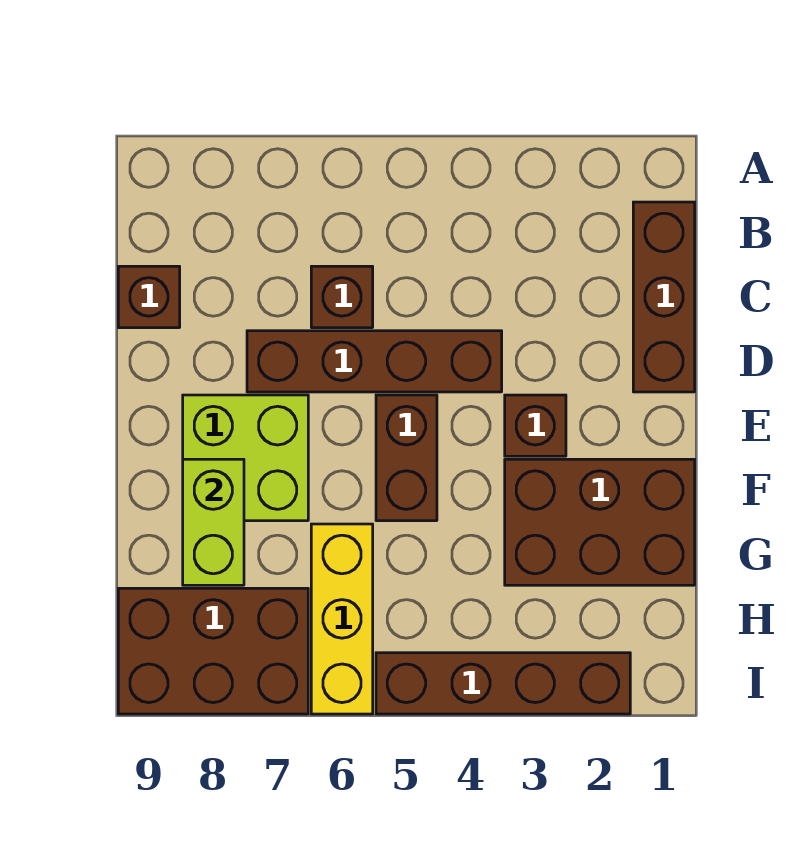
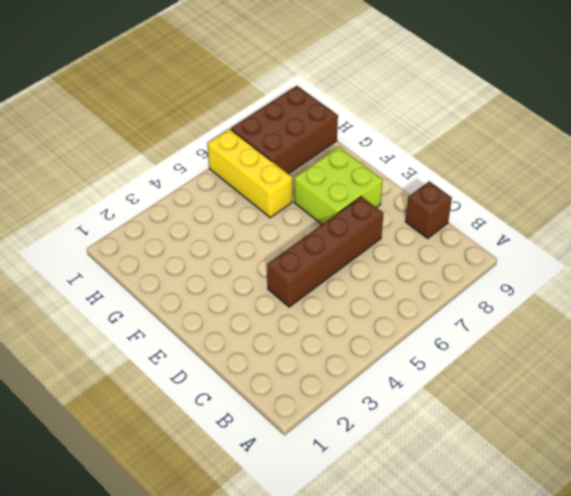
none -> brown brick B1:D1 level 1
none -> brown brick C6 level 1
none -> brown brick E3 level 1

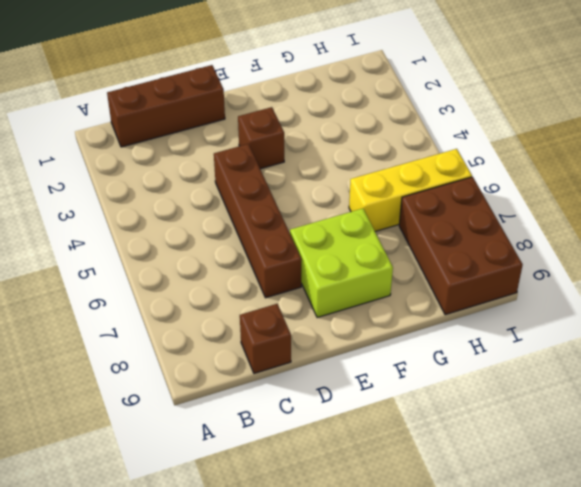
none -> brown brick C6 level 1
none -> brown brick E5:F5 level 1
none -> brown brick F1:G3 level 1

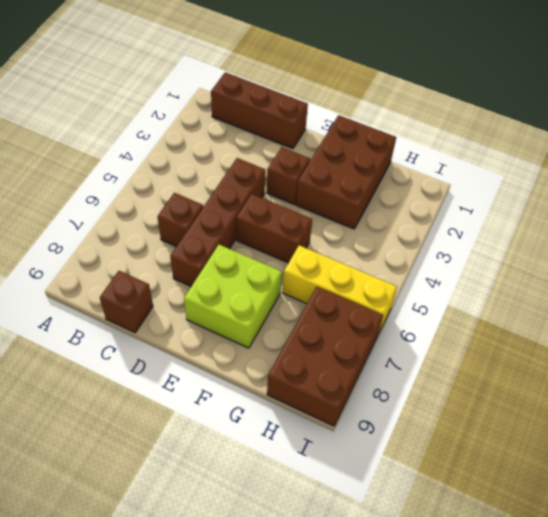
none -> brown brick I2:I5 level 1
none -> lime brick F8:G8 level 2

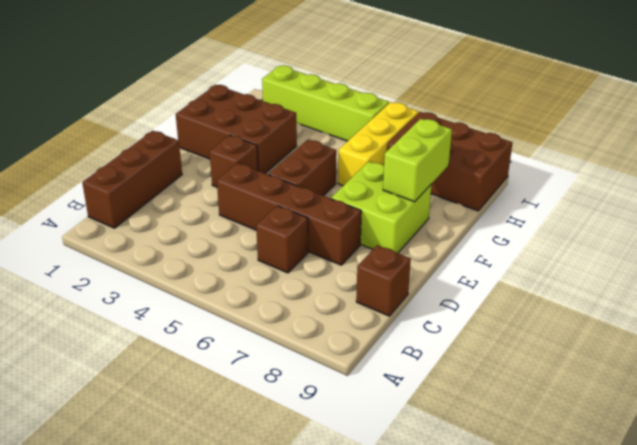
lime brick I2:I5 level 1 -> brown brick I2:I5 level 1

